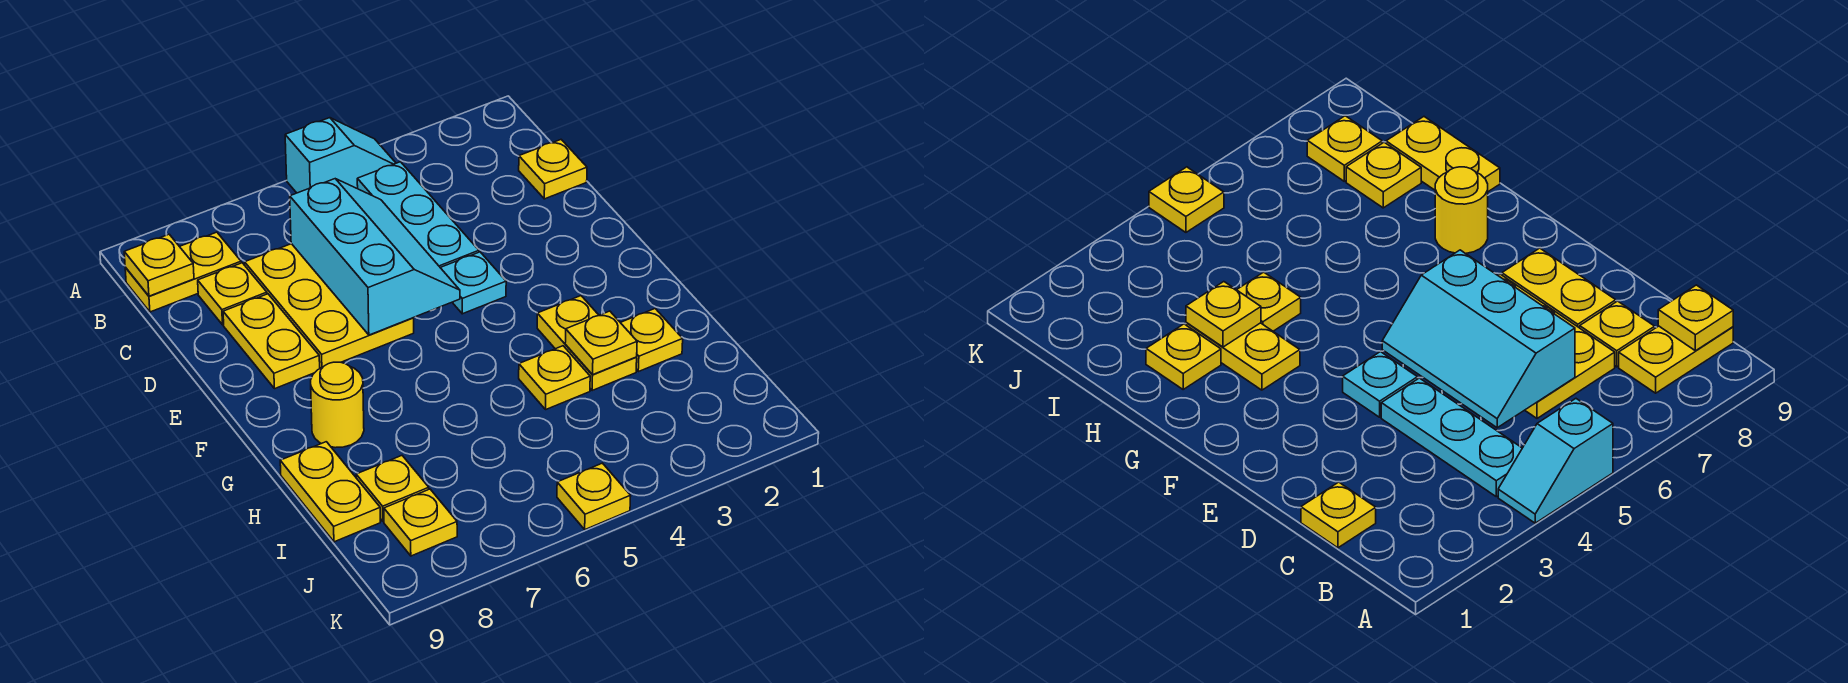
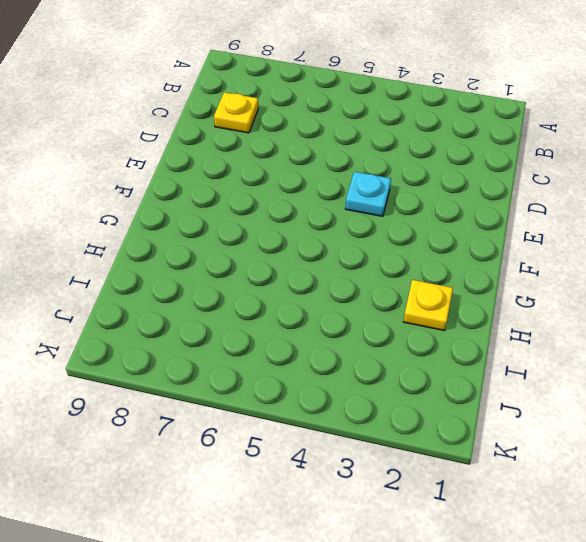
none -> cyan slope A4:A5 level 1 top 5
none -> cyan plate B4:D4 level 1
none -> yellow plate B8:B9 level 1

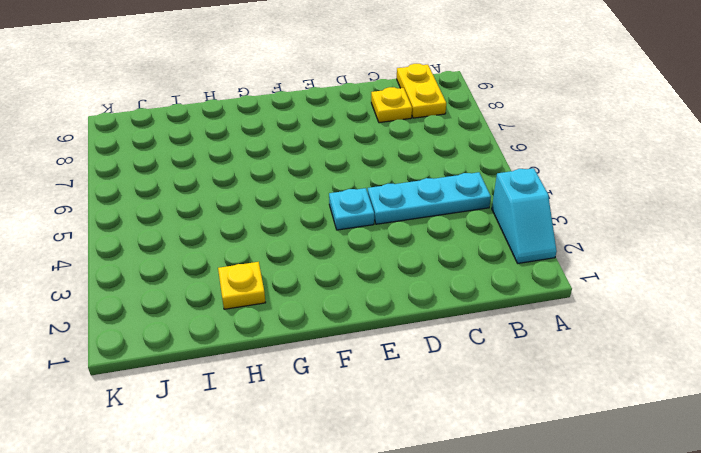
cyan slope A2:A3 level 1 top 3 -> cyan slope A4:A5 level 1 top 5
none -> yellow plate C1 level 1
none -> yellow plate C6:E7 level 1
none -> yellow plate D8:E8 level 1

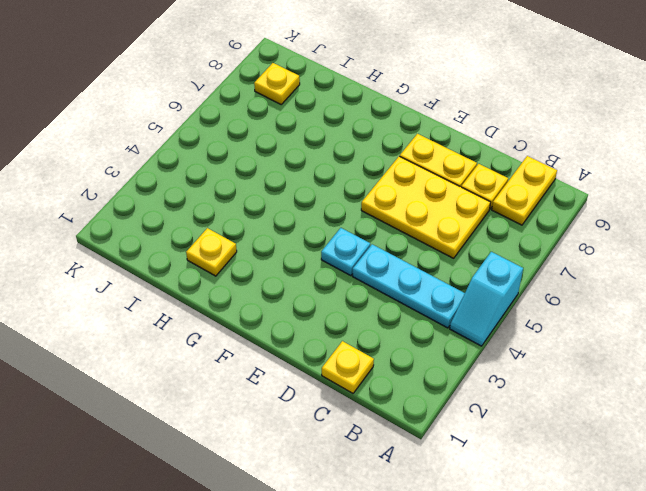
none -> yellow plate G3:H3 level 1
none -> yellow round brick G8 level 1
none -> yellow plate H4 level 1

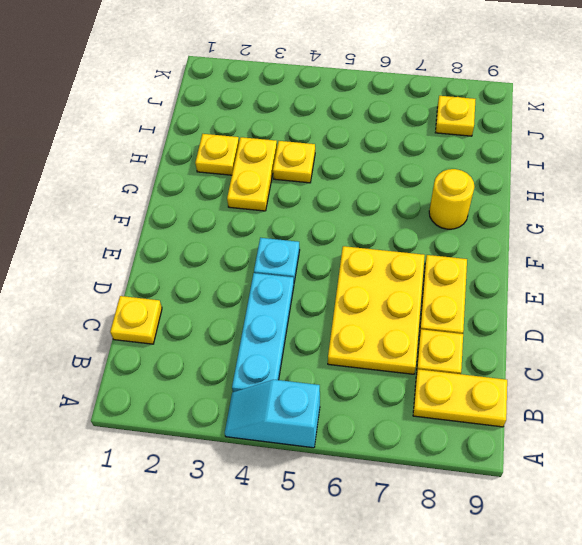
none -> yellow plate H9:I9 level 1
none -> yellow plate I8 level 1
none -> yellow plate K5 level 1

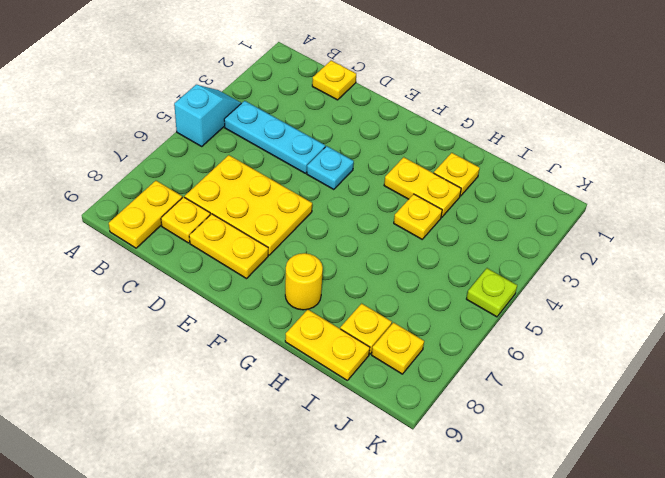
lime plate K5 level 1 -> yellow plate K5 level 1
none -> yellow plate B9 level 2
none -> cyan slope C5:E6 level 2 top 6
none -> yellow plate H3 level 2

